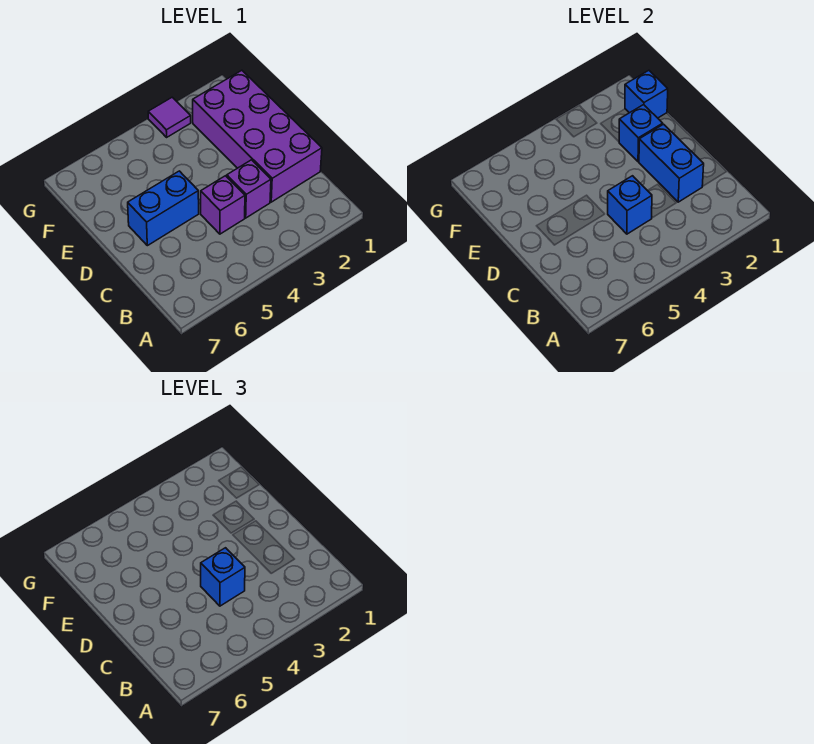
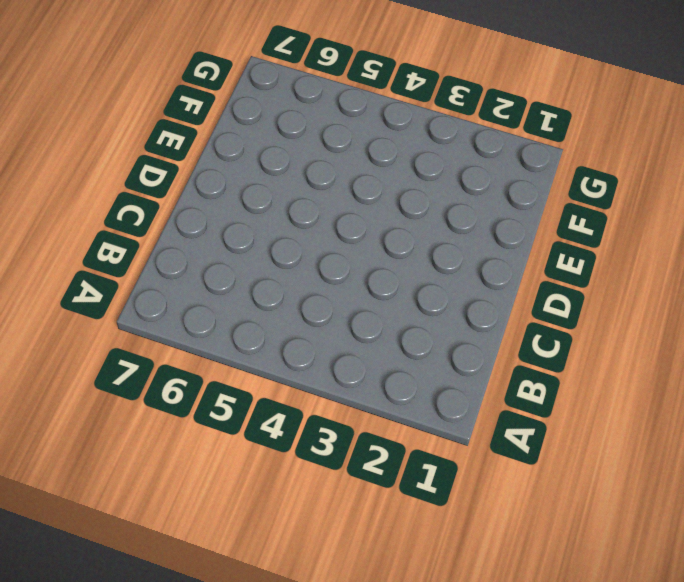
none -> purple brick C1:F2 level 1
none -> purple brick C3 level 1

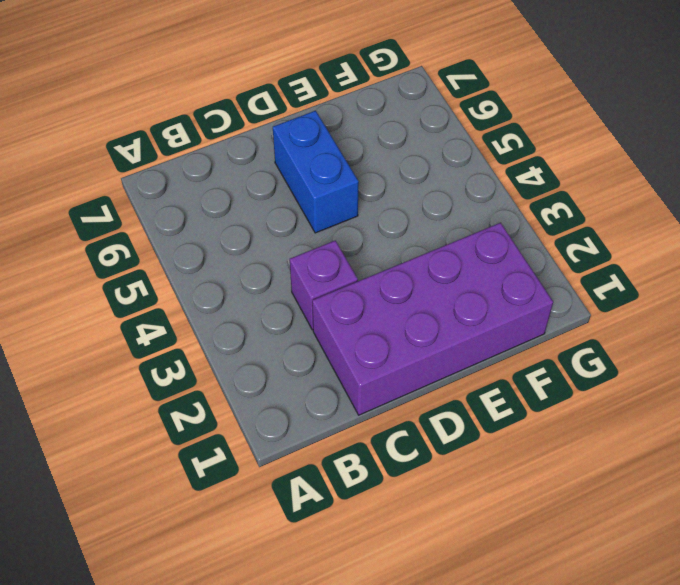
none -> purple brick C4 level 1
none -> purple tile G3 level 1

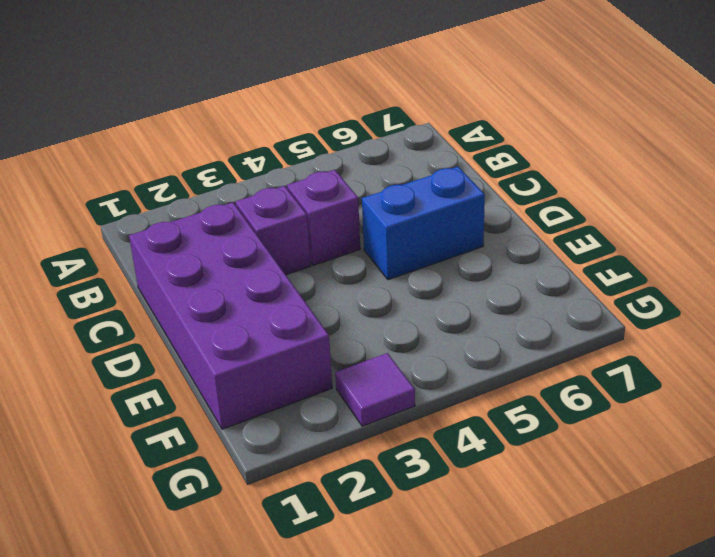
none -> blue brick C2:D2 level 2
none -> blue brick C4 level 2

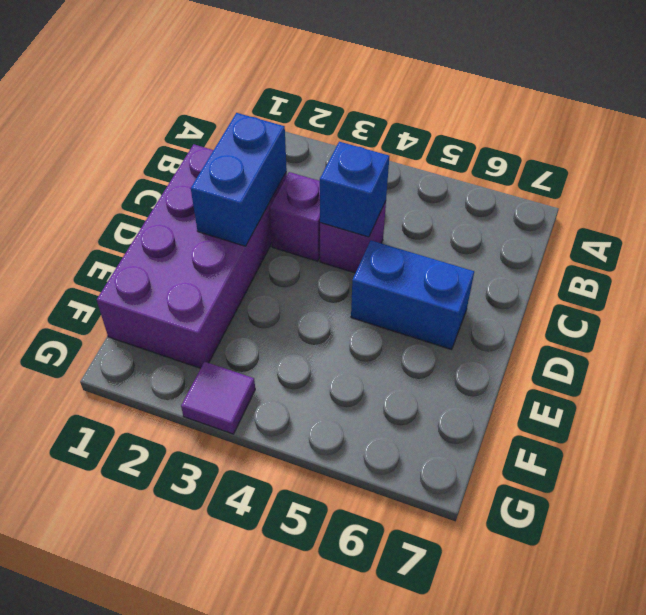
none -> blue brick E2 level 2
none -> blue brick F1 level 2

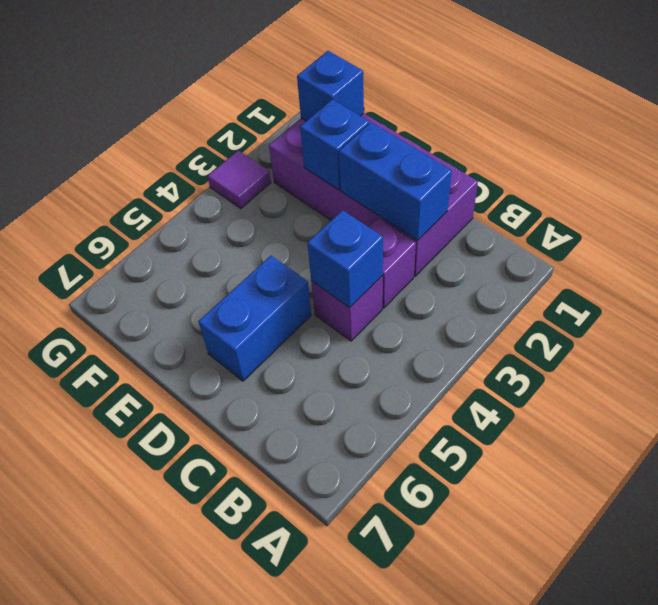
none -> blue brick C4 level 3

